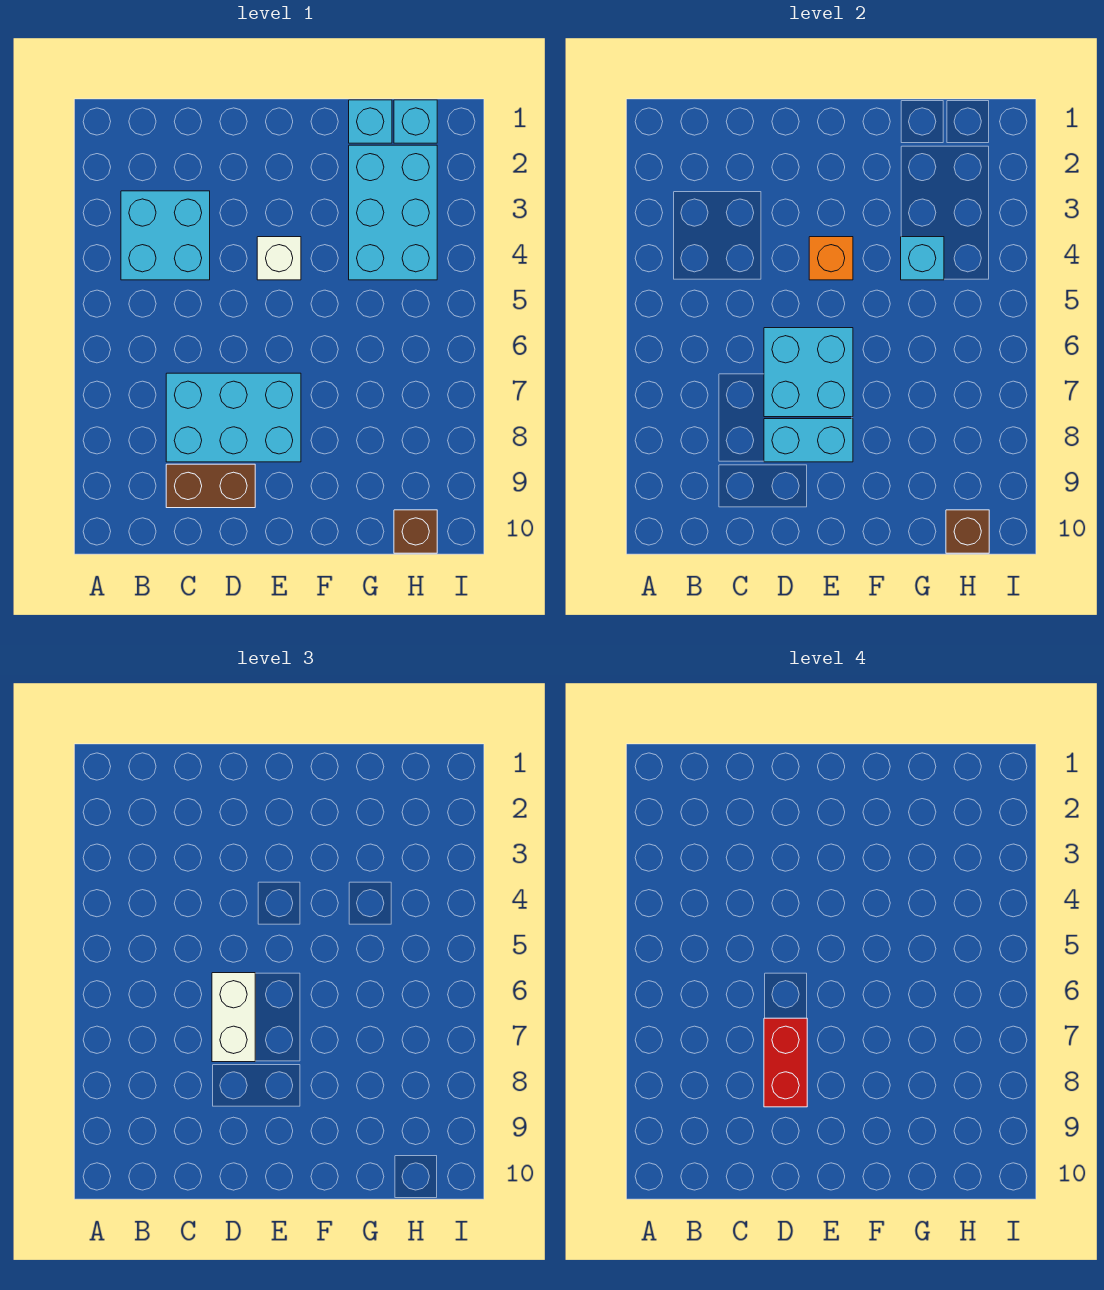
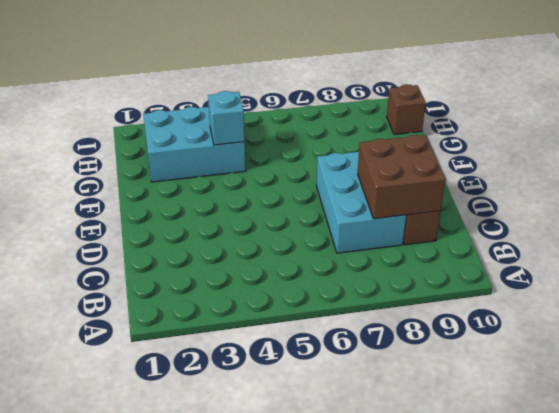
brown brick C8:D9 level 2 -> cyan brick D8:E8 level 2
none -> cyan brick B3:C4 level 1
none -> white brick E4 level 1
none -> cyan brick G1 level 1

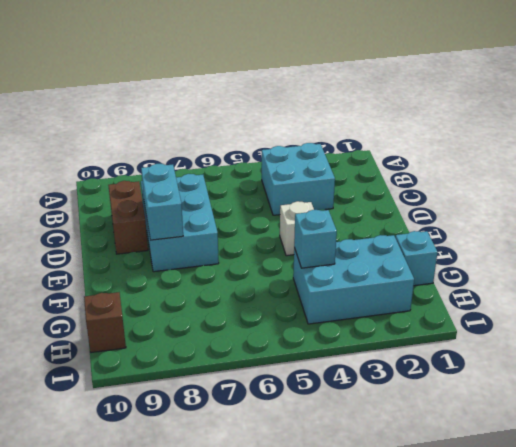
none -> cyan brick H1 level 1
none -> cyan brick D6:E7 level 2
none -> orange brick E4 level 2

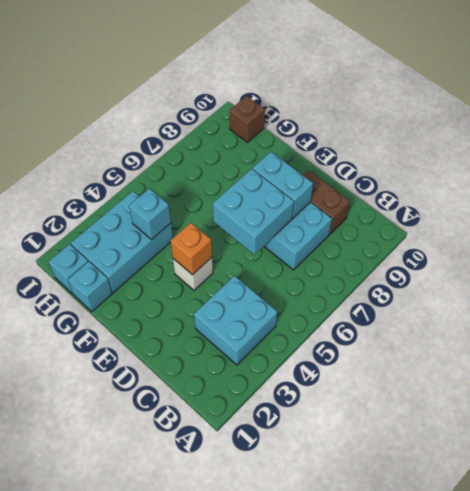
none -> brown brick H10 level 2
none -> white brick D6:D7 level 3
none -> red brick D7:D8 level 4

